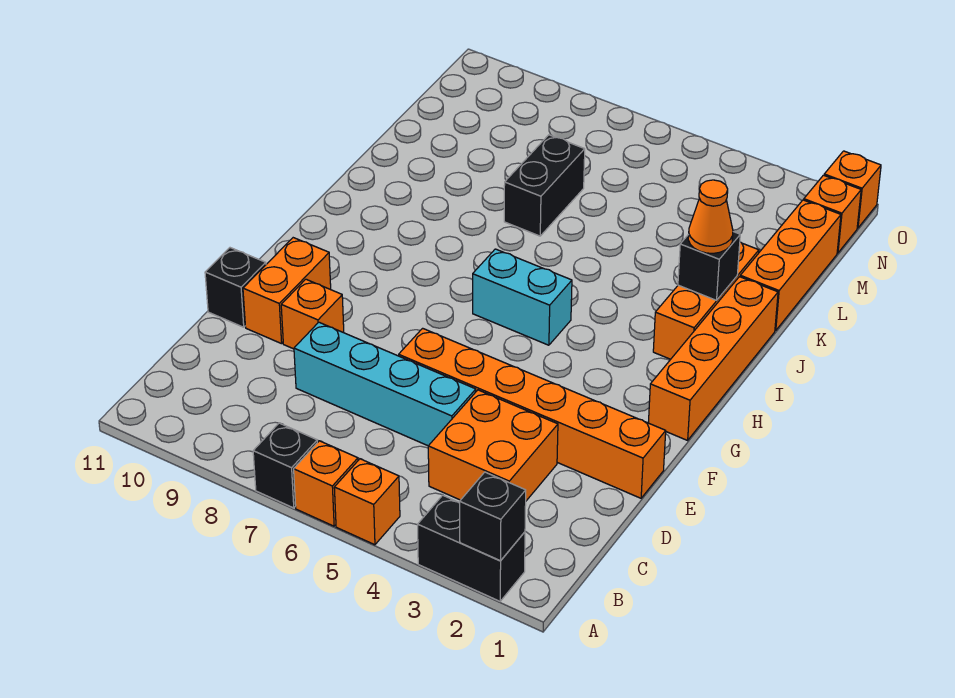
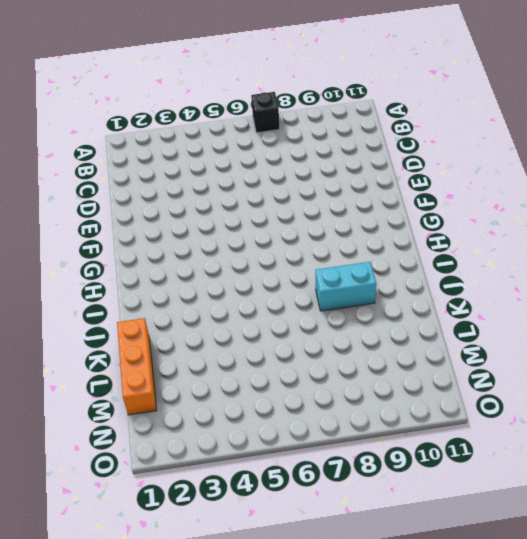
cyan brick J8:J9 level 1 -> cyan brick H5:H6 level 1
none -> black brick A2:A3 level 1
none -> orange brick A5 level 1
none -> orange brick A6 level 1

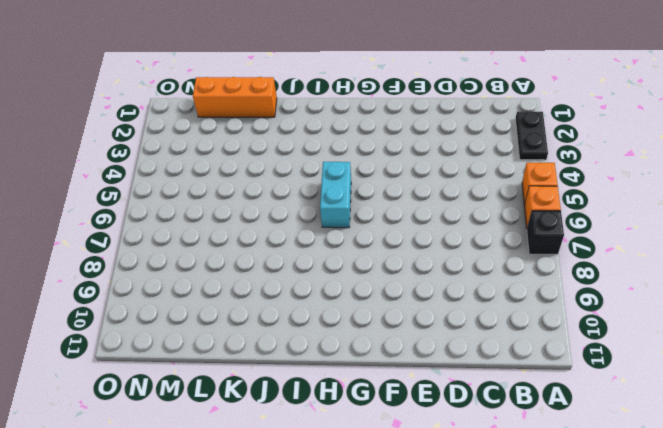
black plate A2:A3 level 1 -> black brick A2:A3 level 1
none -> orange brick C3:D4 level 1
none -> cyan brick D5:D8 level 1
none -> orange brick E1:E6 level 1

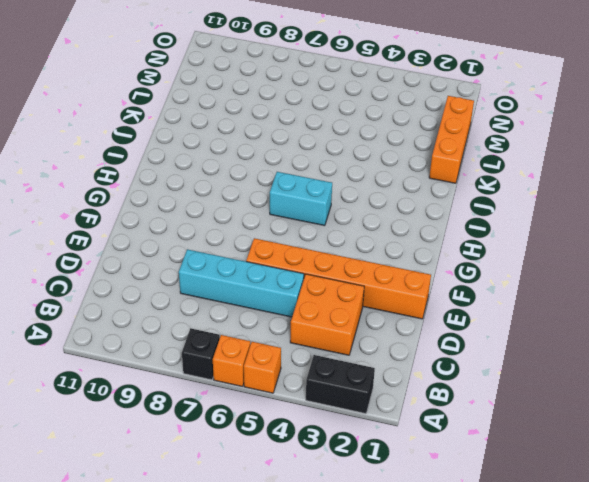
none -> orange brick E9 level 1
none -> orange brick E10:F10 level 1
none -> black brick E11 level 1

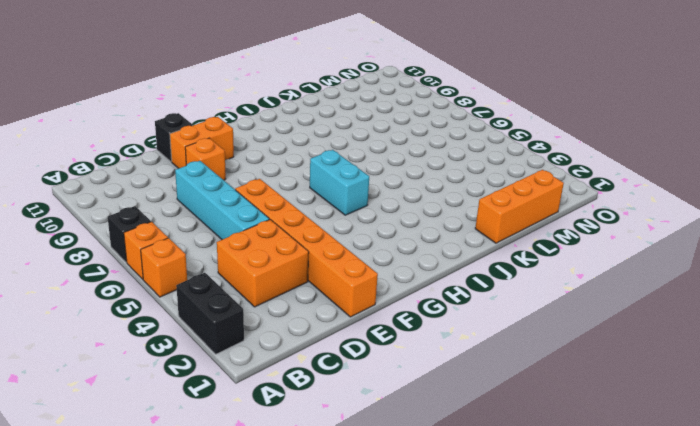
none -> orange brick G1:J1 level 1
none -> orange brick I2:K2 level 1
none -> black brick K7:L7 level 1

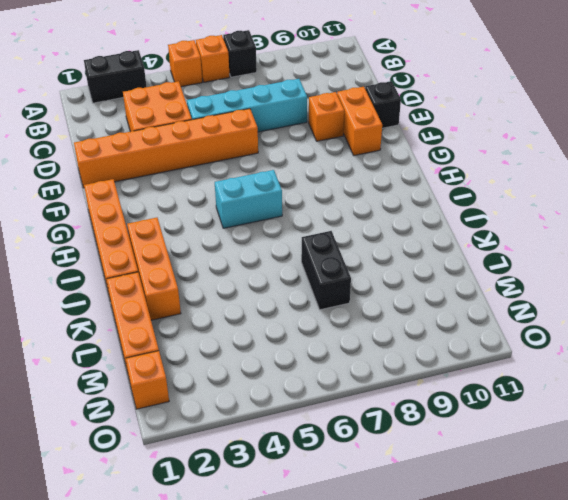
none -> orange brick O1 level 1
none -> black brick A2 level 2
none -> black brick J2 level 2

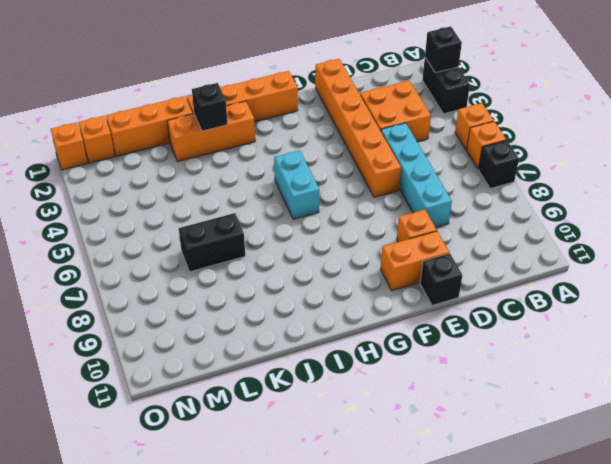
none -> orange cone J2 level 3

